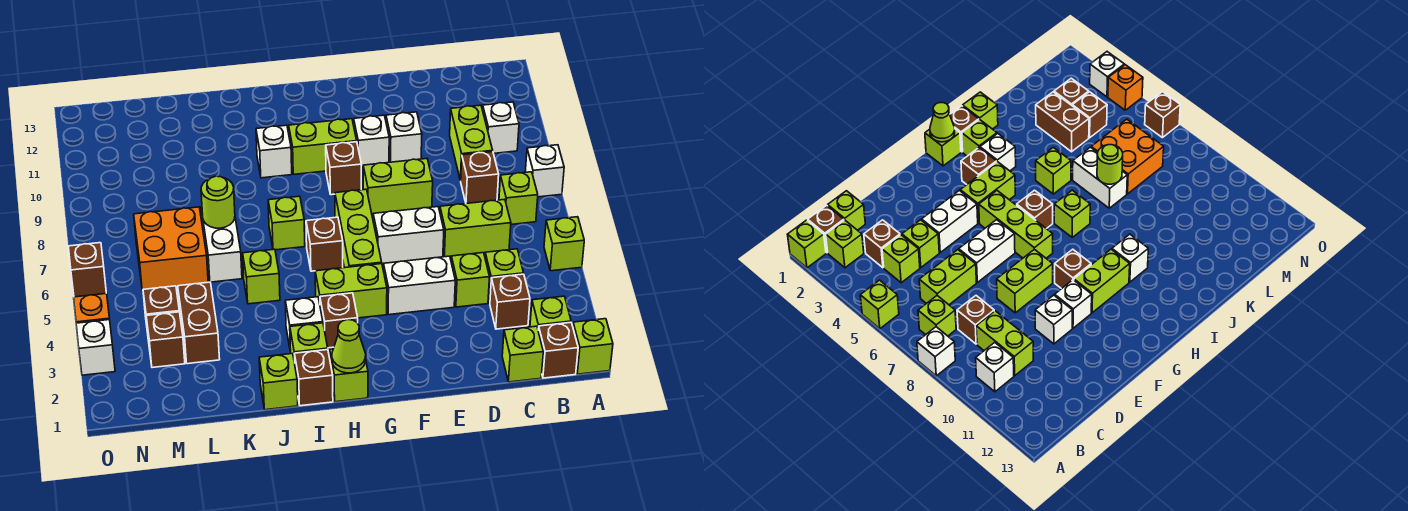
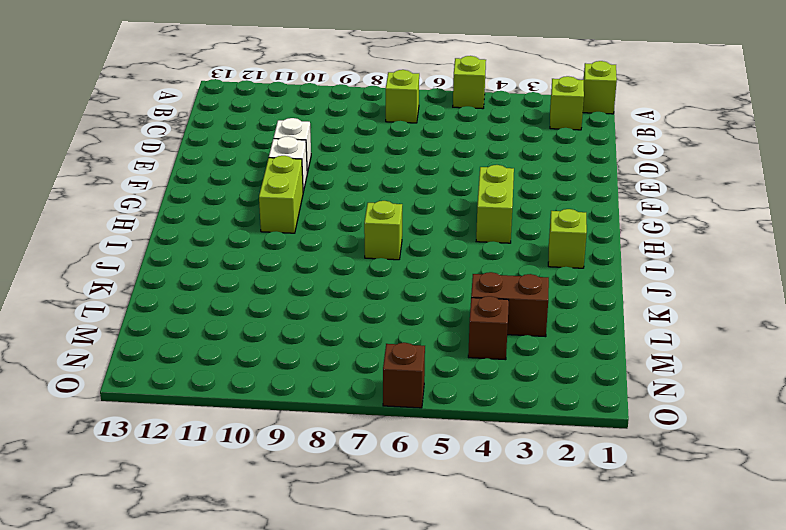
none -> white brick A8 level 1
none -> brown brick B1 level 1
none -> white brick B10 level 1
none -> lime brick C1 level 1

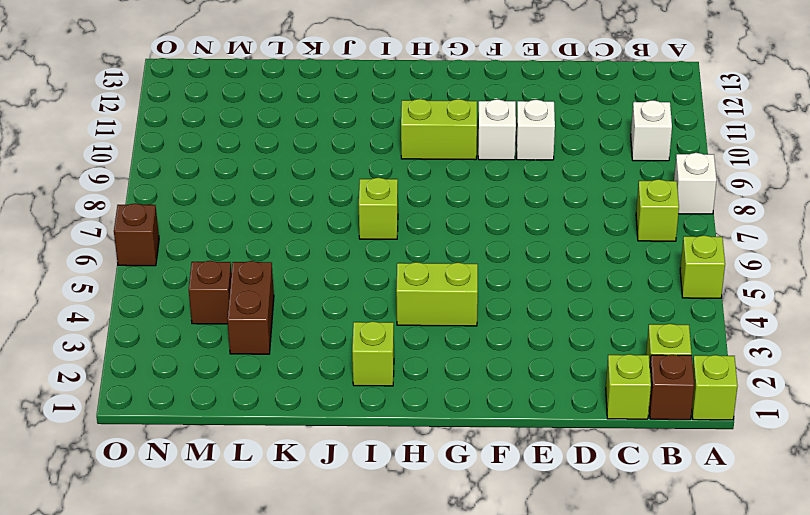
none -> brown brick C3 level 1
none -> lime brick C4 level 1
none -> lime brick C6:D6 level 1
none -> brown brick C8 level 1

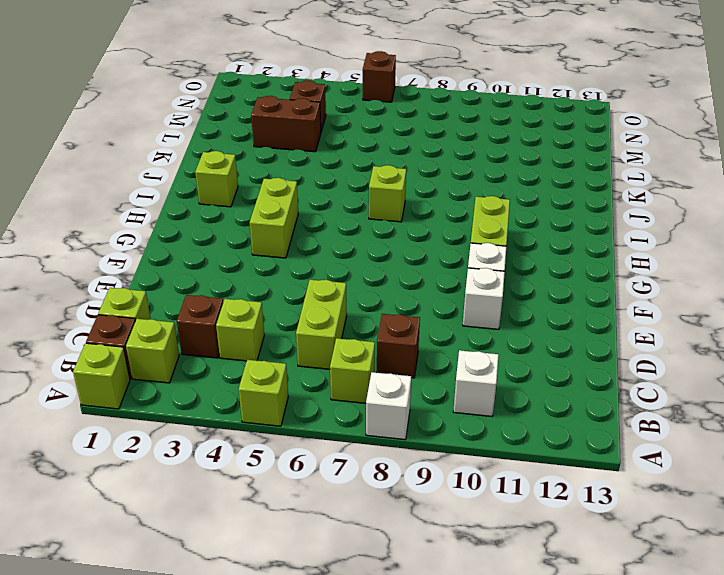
none -> lime brick C9:C10 level 1
none -> lime brick D4 level 1
none -> white brick E4:F4 level 1
none -> white brick E6:F6 level 1

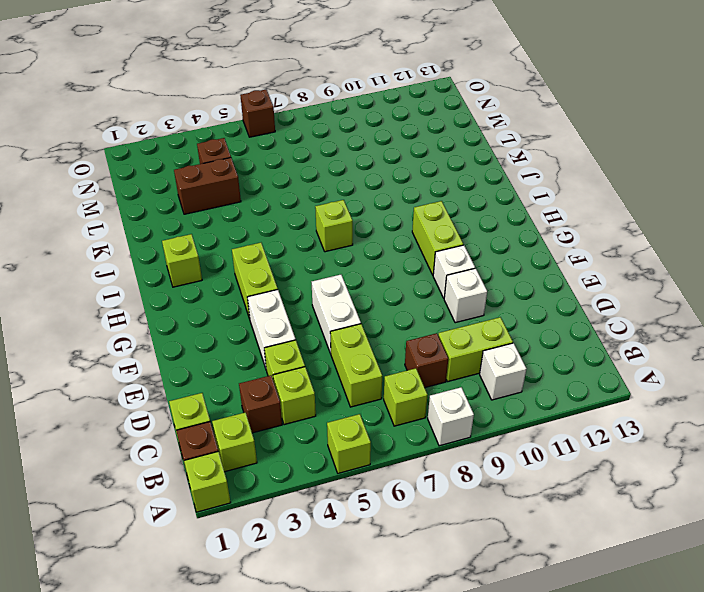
none -> lime brick E8:F8 level 1
none -> lime brick G5:G7 level 1
none -> brown brick G9 level 1
none -> lime brick H1 level 1

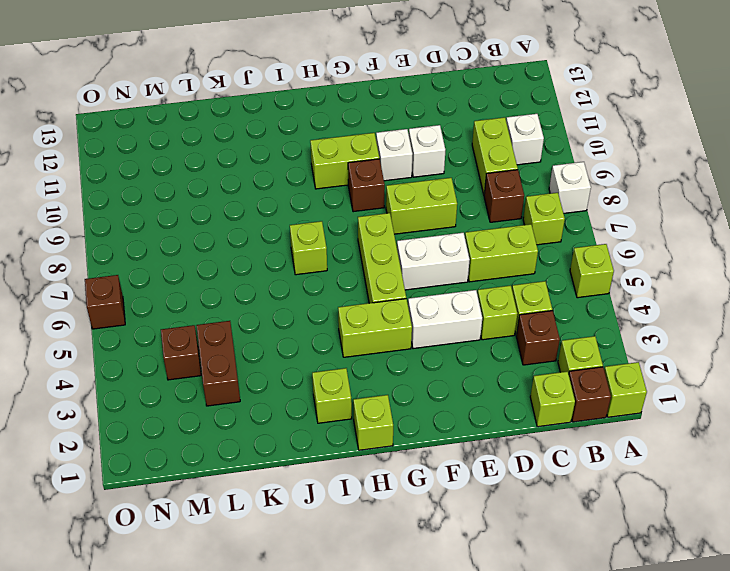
none -> brown brick H3 level 1
none -> brown brick H6 level 1
none -> brown brick I1 level 1
none -> white brick I3 level 1

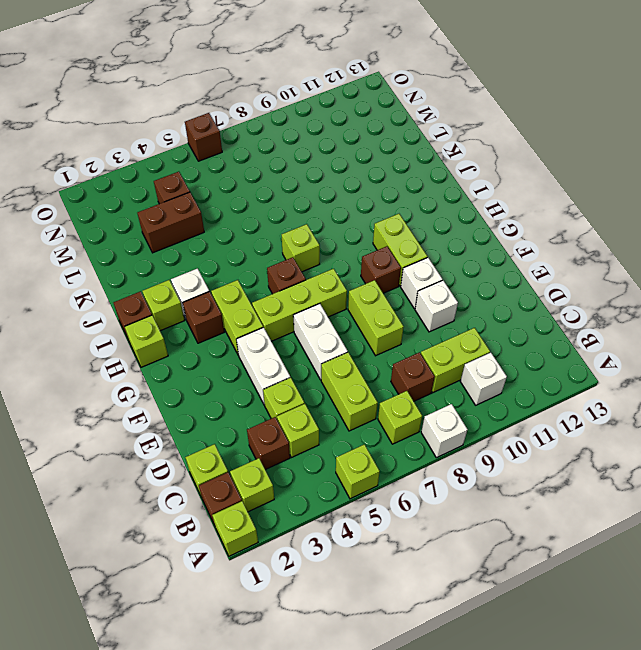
none -> white brick I10 level 1
none -> lime brick J1 level 1
none -> lime brick J5 level 1
none -> white brick K6:K7 level 1

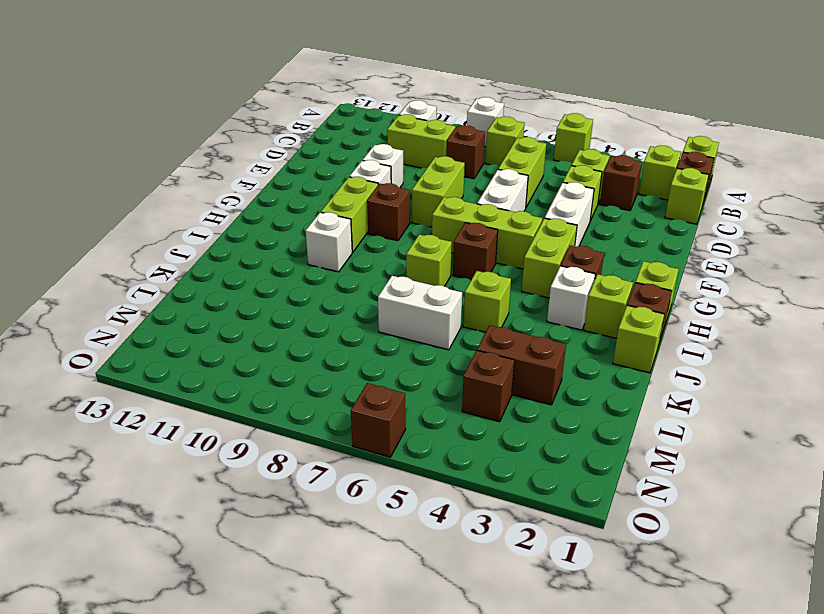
none -> orange brick L6:M7 level 1
none -> brown brick M3 level 1
none -> white brick O3 level 1
none -> orange brick O4 level 1

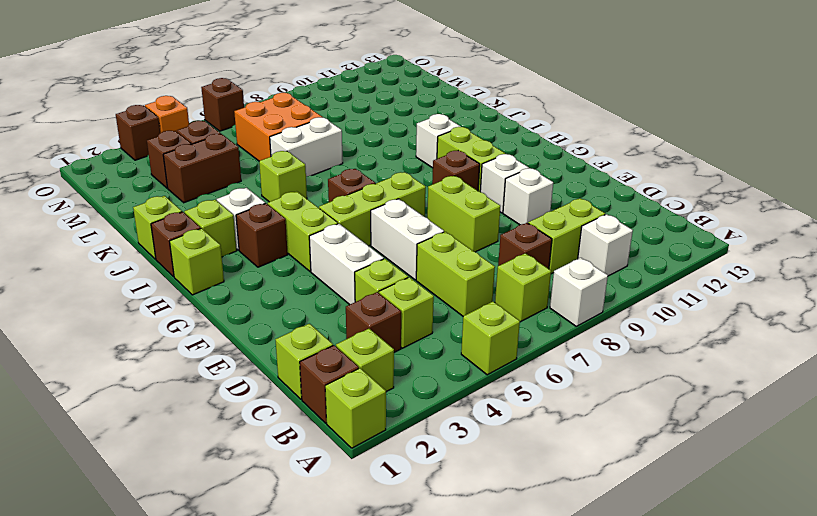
brown brick O3 level 1 -> white brick O3 level 1
none -> lime brick I7 level 1
none -> lime cone H1 level 2
none -> lime round brick K7 level 2

